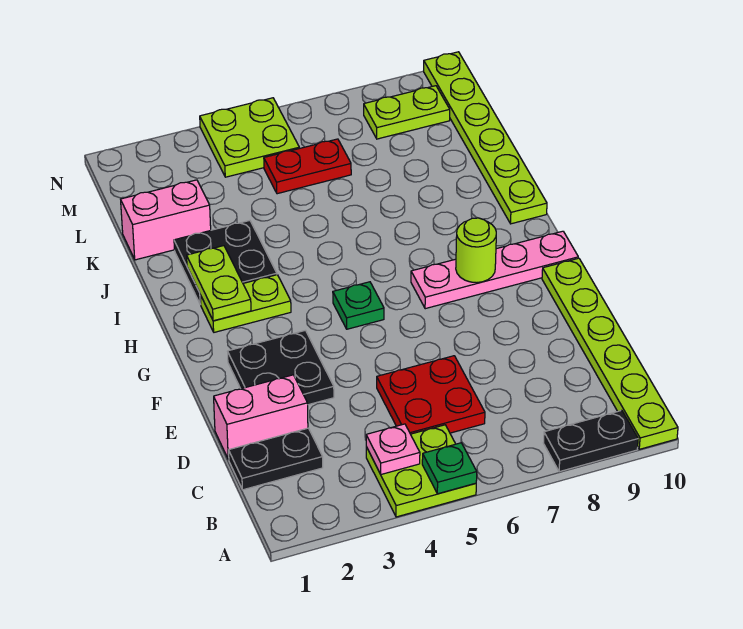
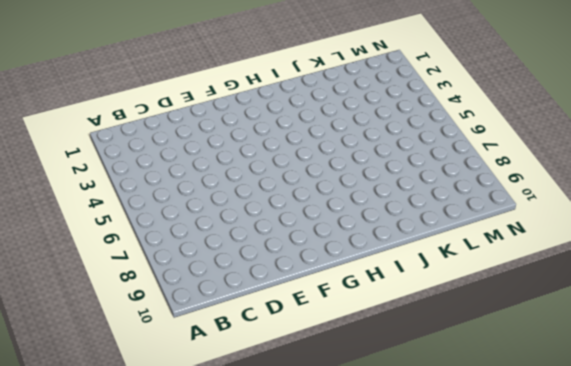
none -> lime plate A4:B5 level 1
none -> black plate A8:A9 level 1
none -> lime plate A10:F10 level 1

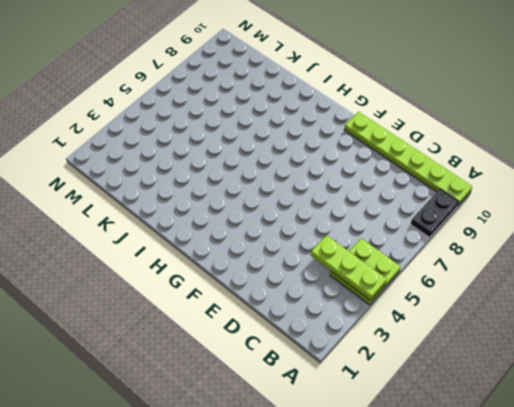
lime plate A4:C4 level 2 -> pink plate B4 level 2
none -> black plate C1:C2 level 1
none -> red plate C5:D6 level 1
none -> pink brick D1:D2 level 1

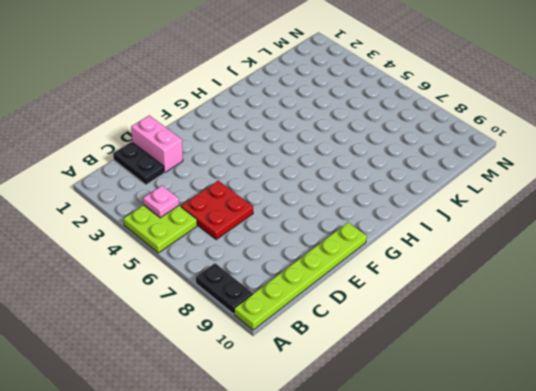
none -> black plate E2:F3 level 1
none -> green plate G5 level 1
none -> pink plate G7:G10 level 1

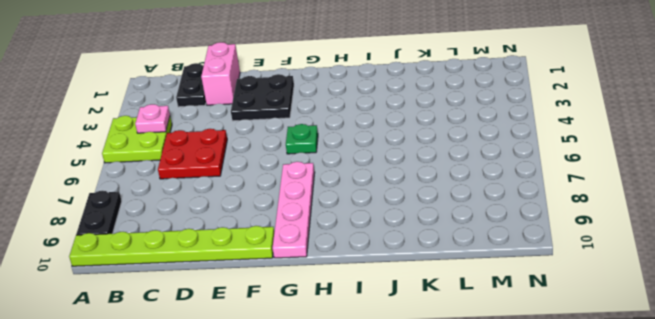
none -> lime plate H2:H3 level 1
none -> black plate I2:J3 level 1
none -> lime plate I10:N10 level 1

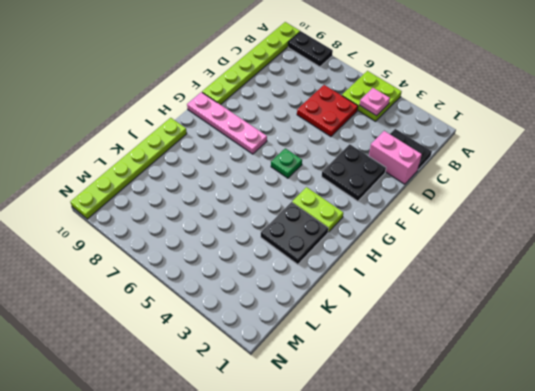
none -> pink brick K1:K2 level 1
none -> red plate L5:L6 level 1
none -> lime plate M4:N5 level 1

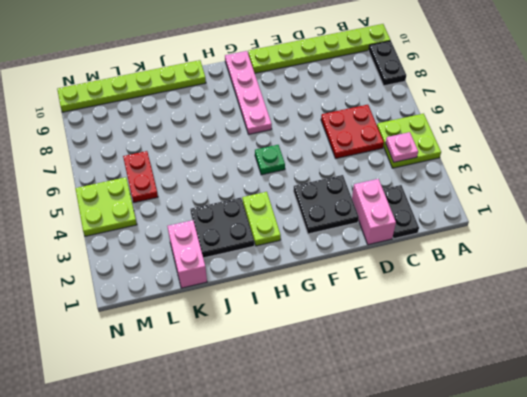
none -> lime plate M8:M9 level 1
none -> green plate A5 level 2
none -> lime round brick G8 level 2

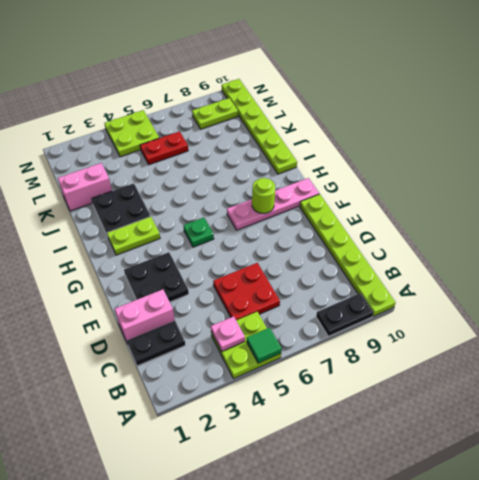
green tile A5 level 2 -> green plate A5 level 2
none -> lime plate H2:I2 level 2

